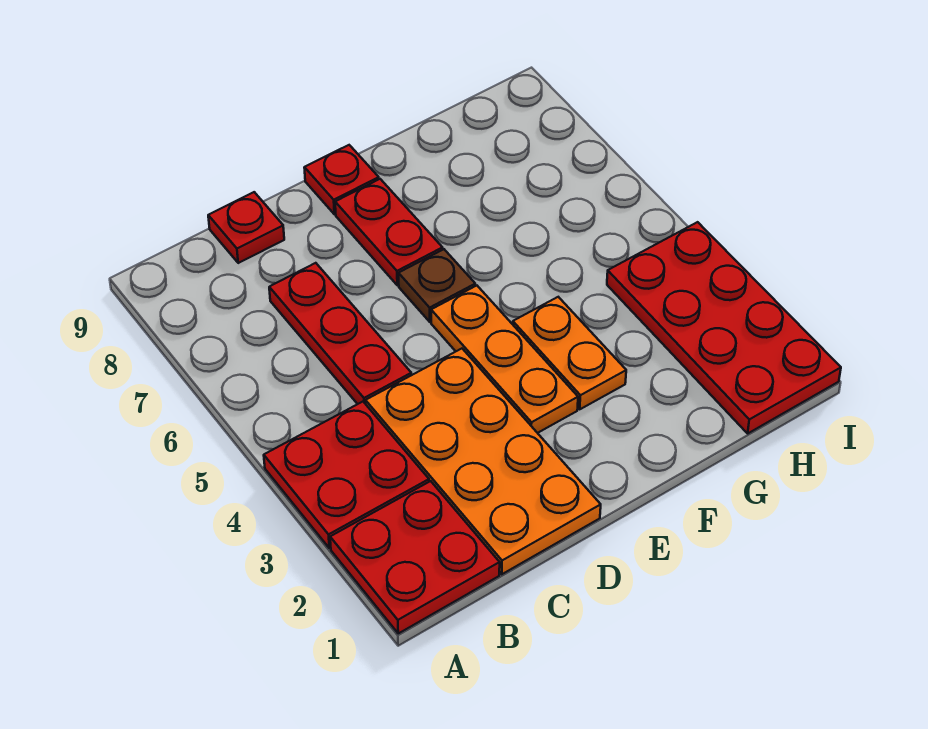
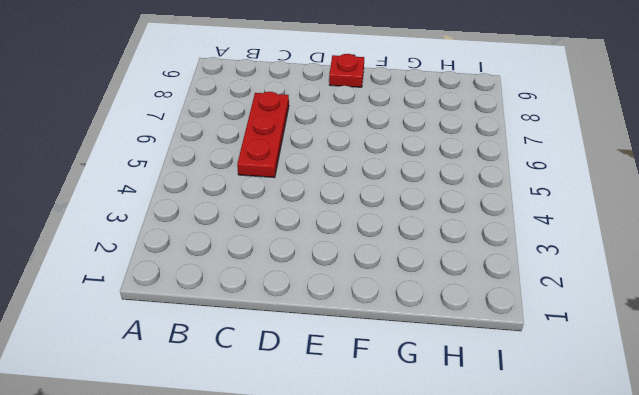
none -> red plate A1:B2 level 1
none -> red plate A3:B4 level 1

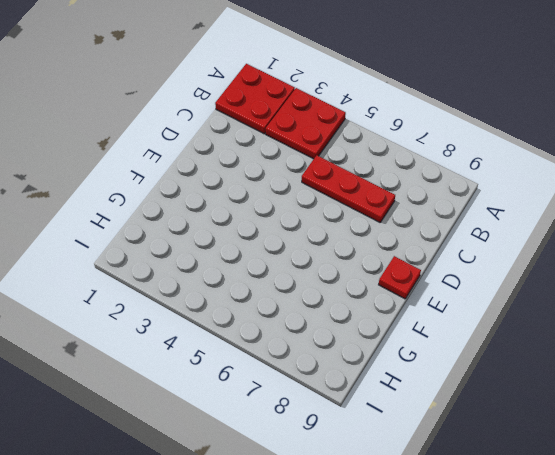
none -> orange plate C1:D4 level 1
none -> red plate C9 level 1

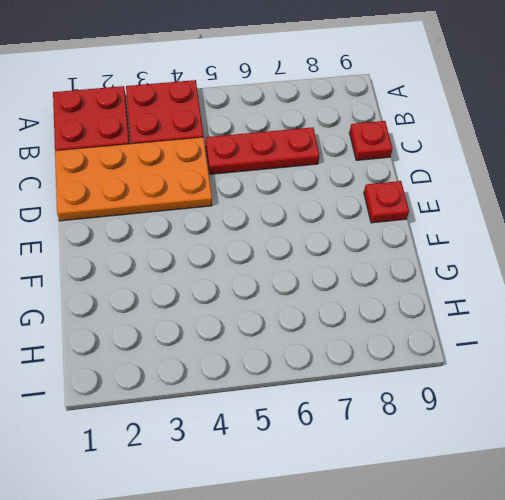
none -> orange plate E3:E5 level 1
none -> brown plate E6 level 1

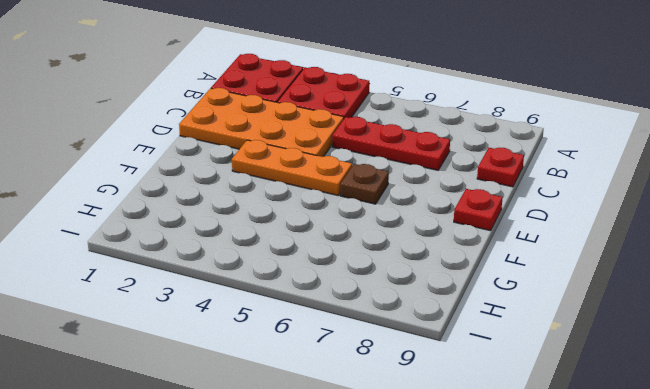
none -> red plate E7:E8 level 1
none -> orange plate F3:F4 level 1

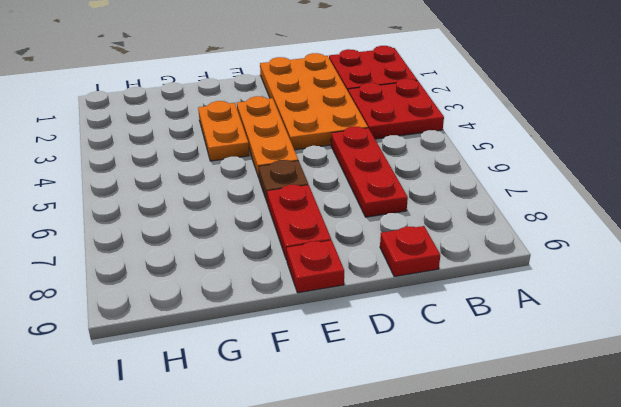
none -> red plate H1:I4 level 1

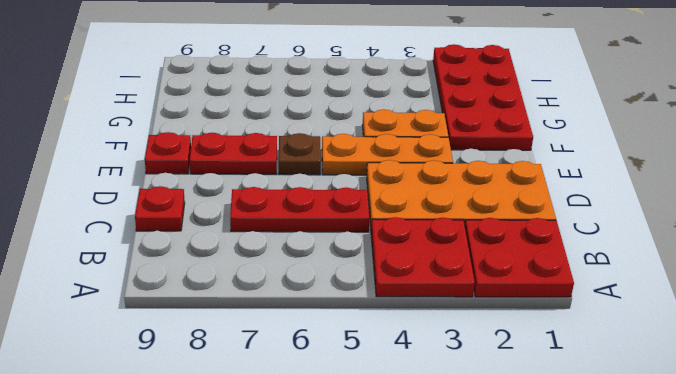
red plate F1:I2 level 1 -> red plate H1:I4 level 1

